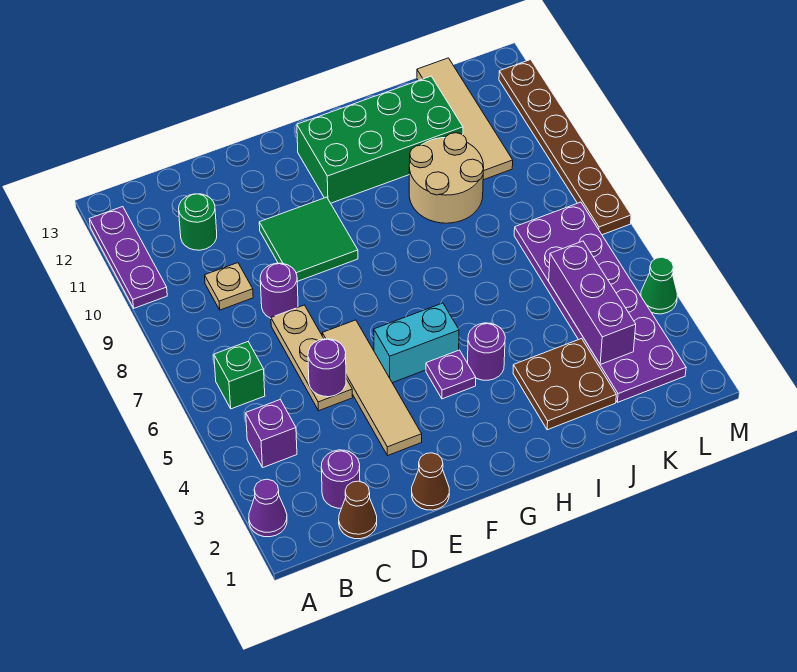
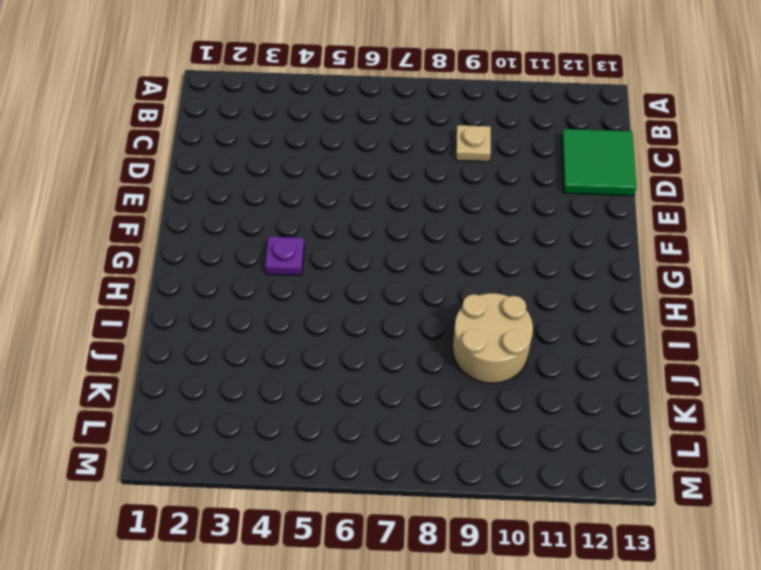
green tile C12:D13 level 1 -> green tile E9:F10 level 1
none -> purple cone A2 level 1
none -> purple plate A10:A12 level 1
none -> purple brick B4 level 1

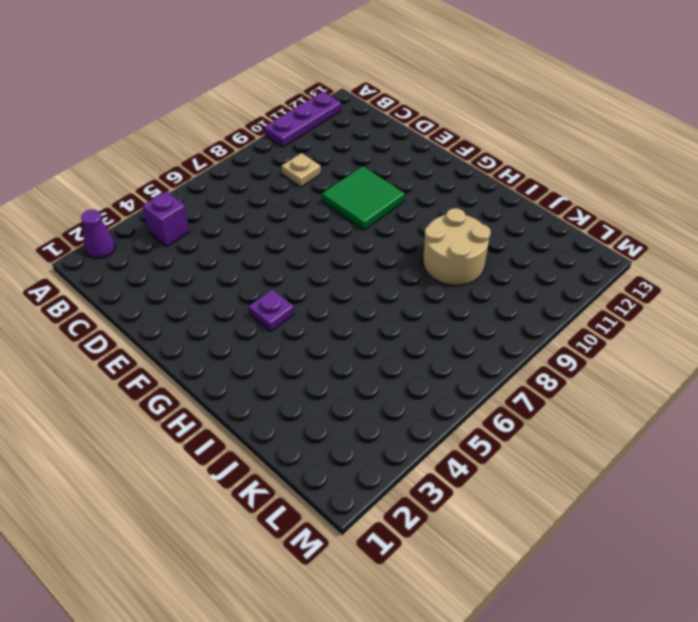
none -> green brick B6 level 1
none -> brown cone C1 level 1
none -> purple round brick C2 level 1

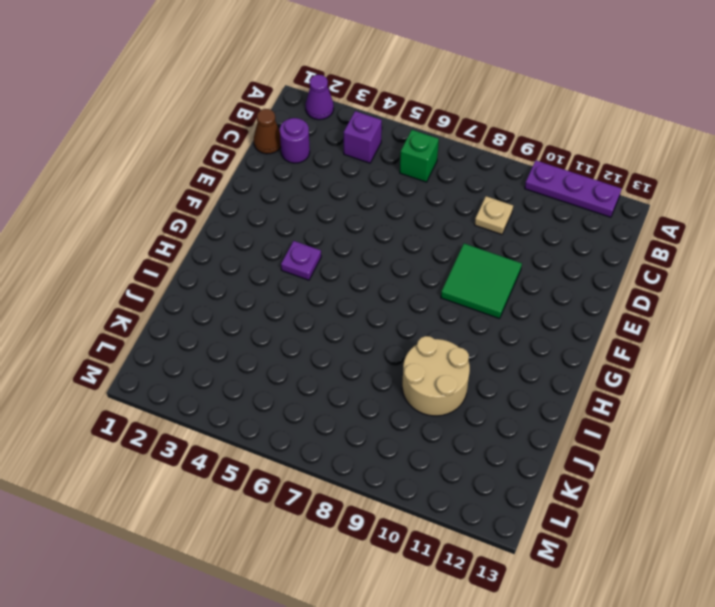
none -> green round brick C11 level 1
none -> tan plate D5:D7 level 1
none -> purple round brick D8 level 1

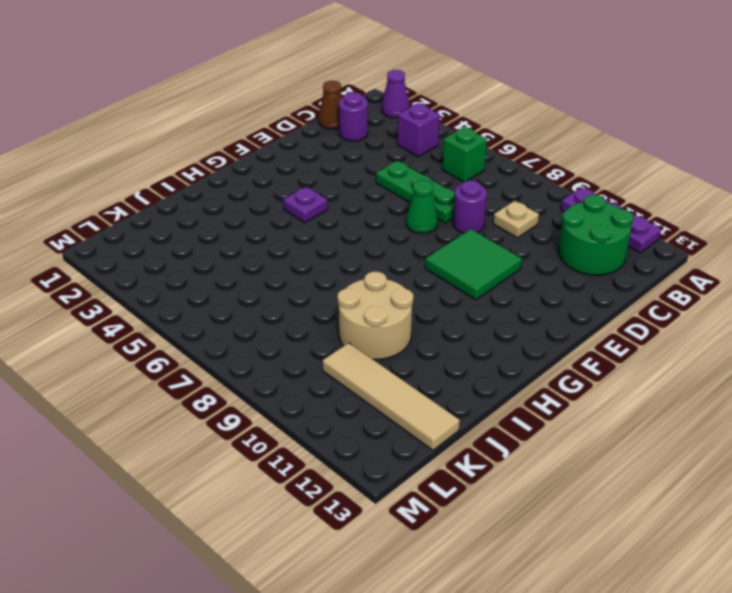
green round brick B11:C12 level 1 -> green round brick C11 level 1
green plate D5:D7 level 1 -> tan plate D5:D7 level 1
green cone E7 level 1 -> green cone M4 level 1
none -> brown cone E1 level 1
none -> tan tile E3:E6 level 1
none -> cyan brick F5:G5 level 1

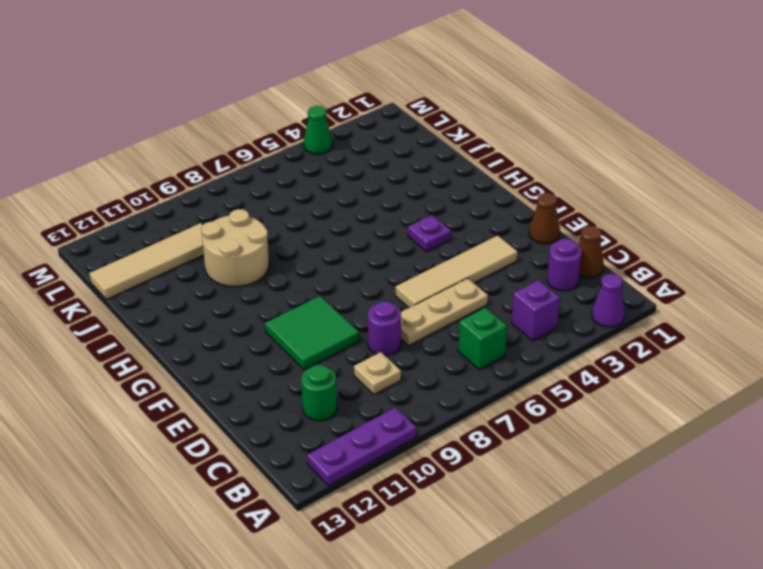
none -> cyan brick F5:G5 level 1
none -> green brick G11:J12 level 1
none -> purple round brick H4 level 1

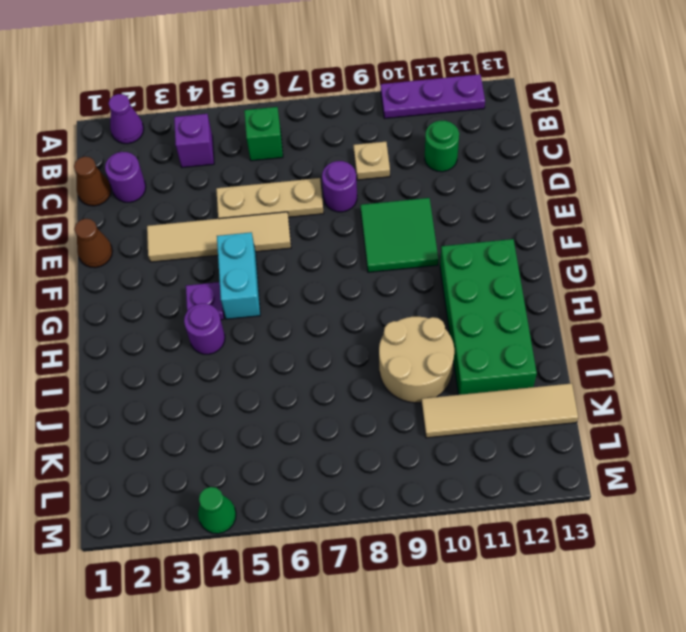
none -> brown plate I2:J3 level 1
none -> purple plate K2:L7 level 1
none -> brown plate M7:M12 level 1

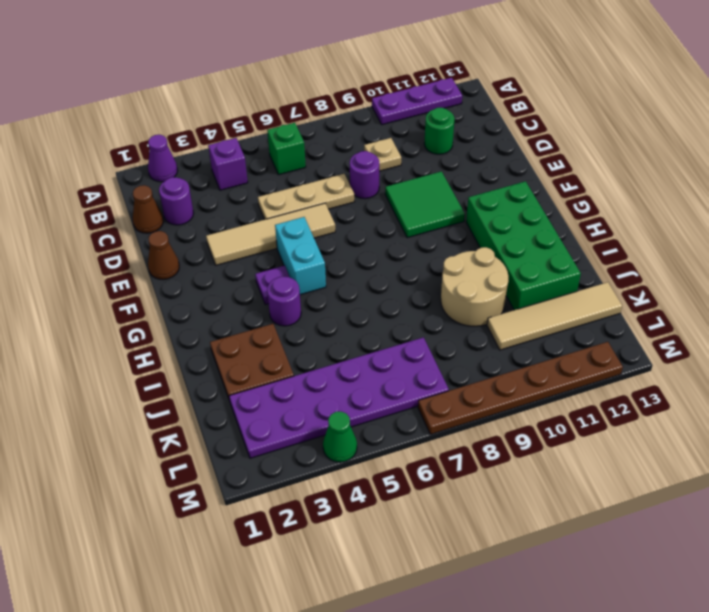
none -> purple round brick D5 level 2
none -> purple brick K3:K5 level 2

